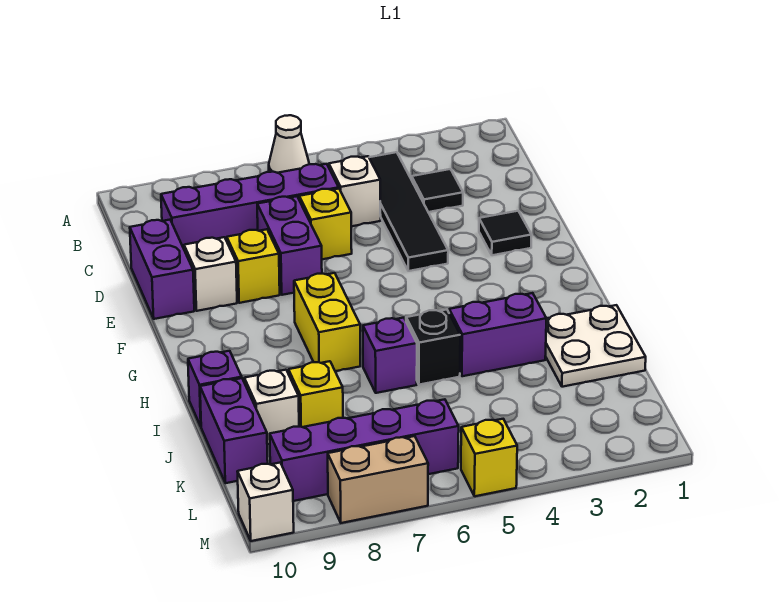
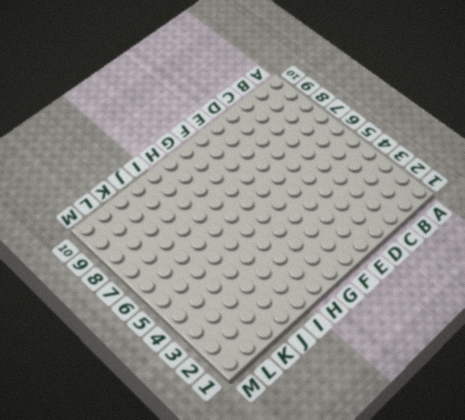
none -> white cone A6 level 1
none -> black tile B4:E4 level 1
none -> black tile C3 level 1

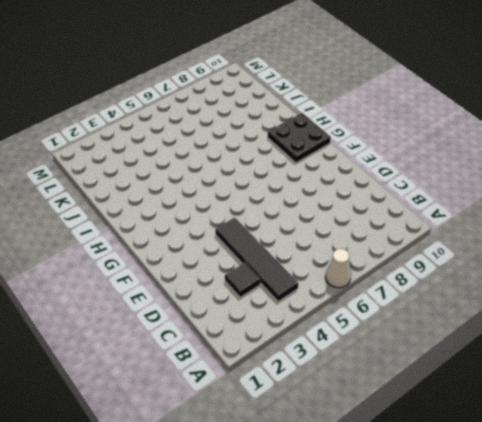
black plate G9:H10 level 1 -> none
none -> white brick C5 level 1
none -> purple brick C6:C9 level 1
none -> yellow brick D6 level 1

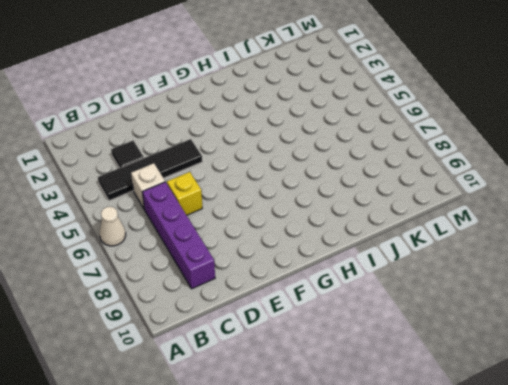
none -> purple brick D7:E7 level 1
none -> purple brick D10:E10 level 1
none -> black tile E2 level 1

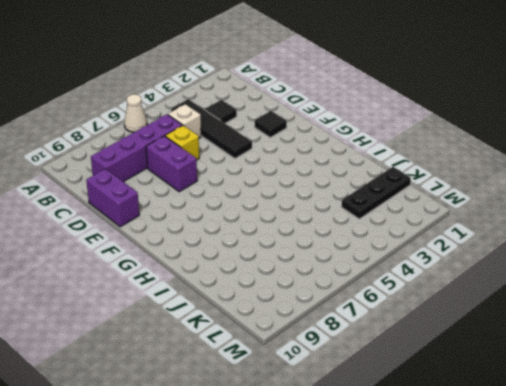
black plate K1:K3 level 1 -> none
none -> yellow brick E8 level 1
none -> white brick E9 level 1
none -> yellow brick G7:H7 level 1

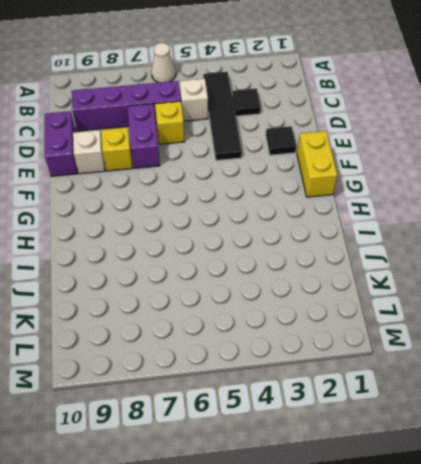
yellow brick F1:G1 level 1 -> yellow brick G7:H7 level 1
none -> white plate I1:J2 level 1
none -> purple brick I3:I4 level 1
none -> black brick I5 level 1

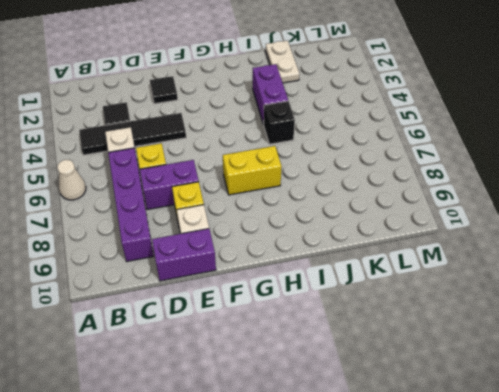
white plate J1:J2 level 1 -> white plate I1:J2 level 1
none -> purple brick I6 level 1
none -> purple brick I10 level 1
none -> yellow brick J8 level 1

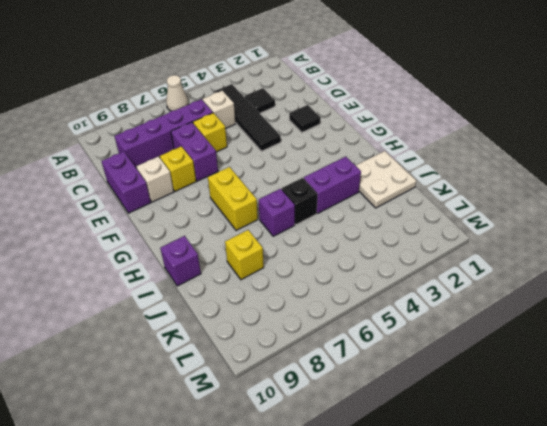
none -> white brick J9 level 1
none -> purple brick J10:K10 level 1
none -> purple brick L6:L9 level 1

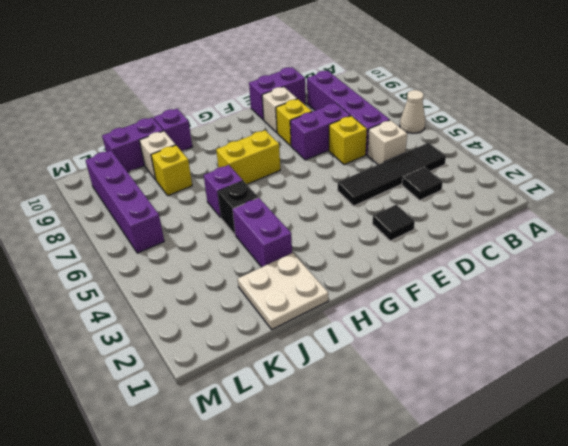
none -> yellow brick M5 level 1
none -> tan brick M7:M8 level 1
none -> white brick M10 level 1

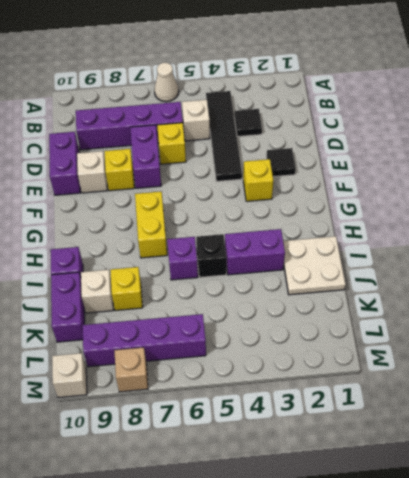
yellow brick F3 level 1 -> yellow brick M5 level 1
tan brick M8 level 1 -> tan brick M7:M8 level 1

